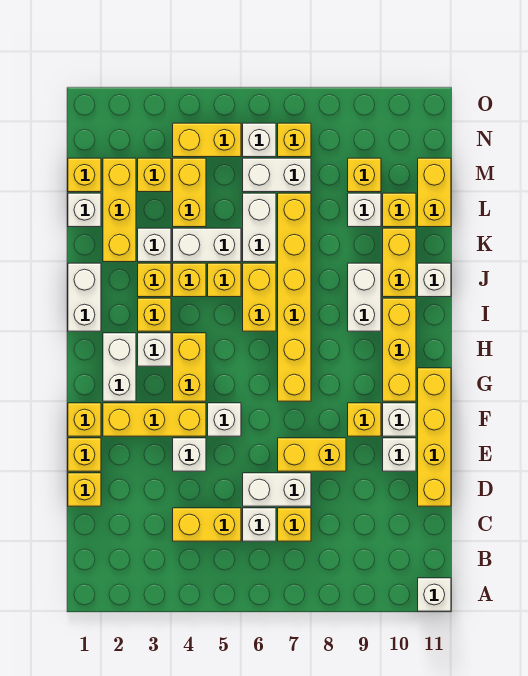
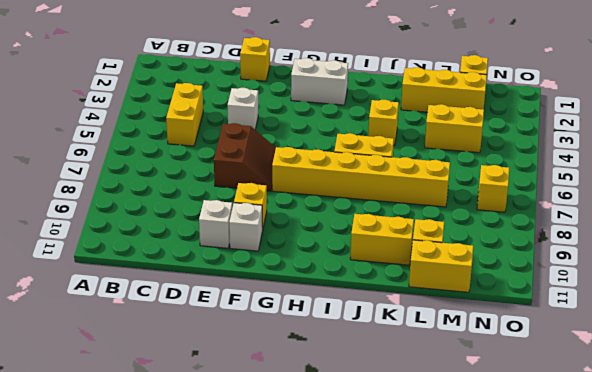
brown slope E6:F7 level 1 top E -> yellow brick E7:E8 level 1
none -> white brick A11 level 1
none -> white brick C6 level 1
none -> yellow brick C7 level 1
none -> yellow brick D1 level 1

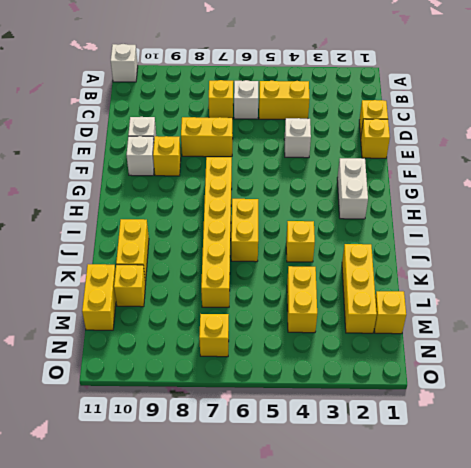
none -> white brick D6:D7 level 1
none -> yellow brick D11:G11 level 1
none -> yellow brick F1 level 1
none -> yellow brick F2:F4 level 1

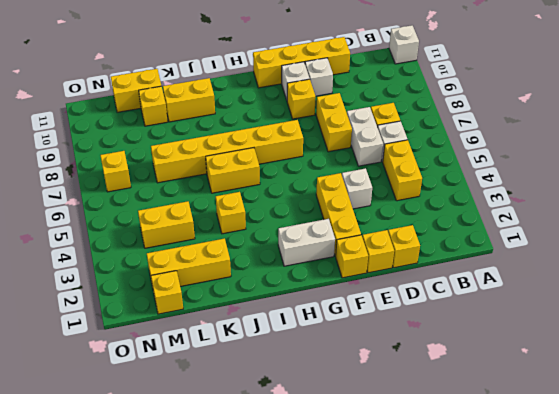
none -> white brick F5 level 1
none -> yellow brick G4:H4 level 1
none -> yellow brick G10:I10 level 1
none -> white brick H3 level 1

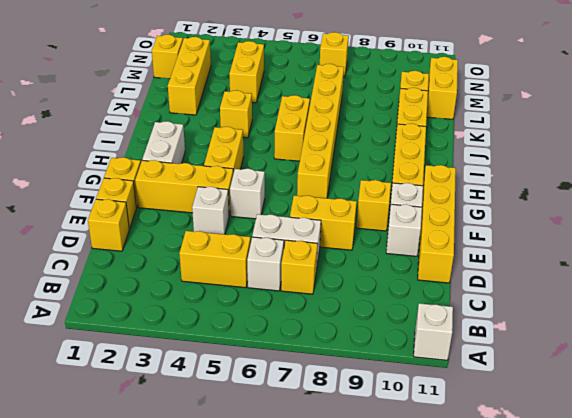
none -> white brick H3 level 1
none -> white brick I1:J1 level 1
none -> yellow brick I3 level 1
none -> white brick I9:J9 level 1

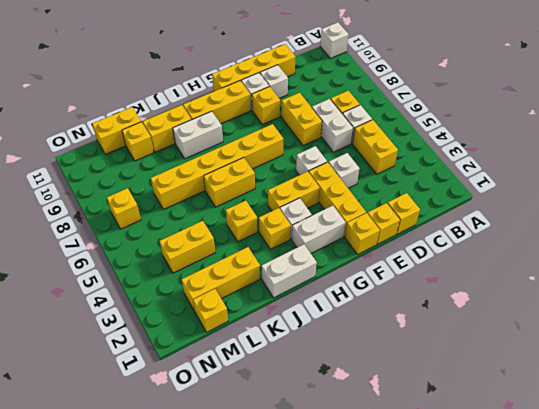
none -> yellow brick J3 level 1
none -> yellow brick J5 level 1
none -> white brick J11 level 1
none -> white brick K3 level 1

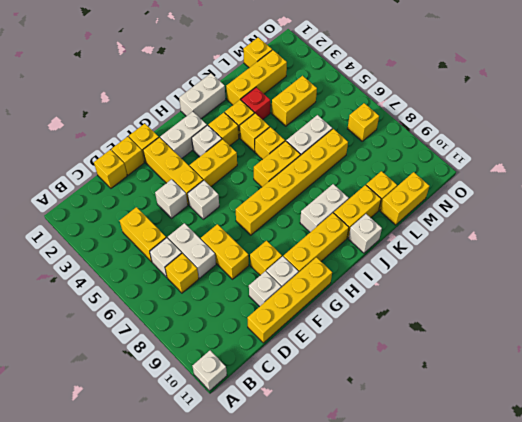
red brick K3 level 1 -> white brick K3 level 1
none -> white brick K4:K5 level 1
none -> white brick L1 level 1
none -> white brick L9 level 1
none -> yellow brick M3 level 1

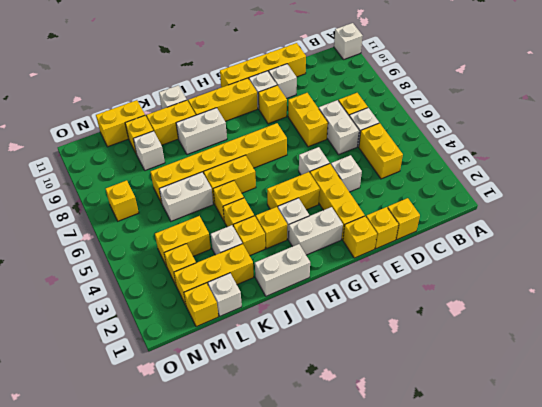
none -> white brick K4:K5 level 1
none -> white brick M6:M7 level 1
none -> yellow brick M9 level 1
none -> yellow brick N4:N5 level 1

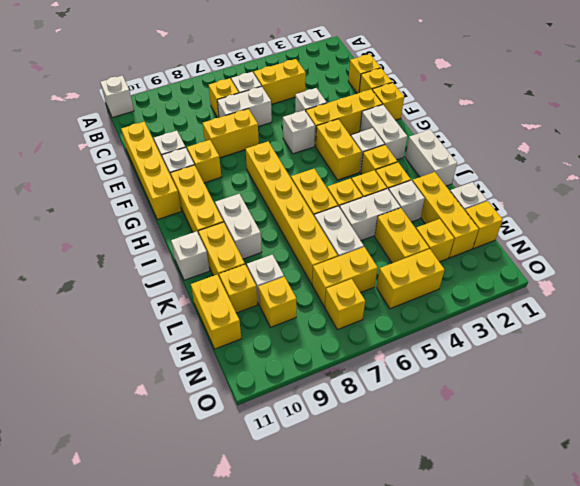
yellow brick M6:M7 level 1 -> white brick M6:M7 level 1
none -> white brick N6 level 1

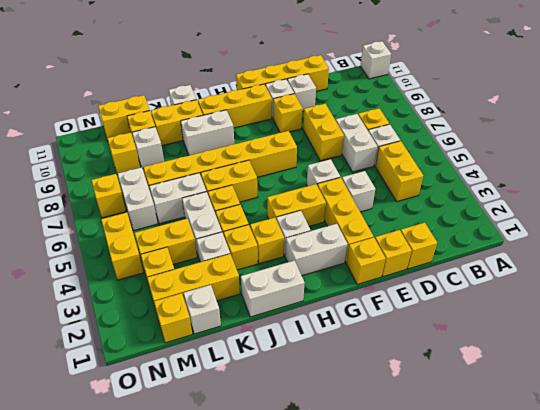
none -> white brick N6 level 1

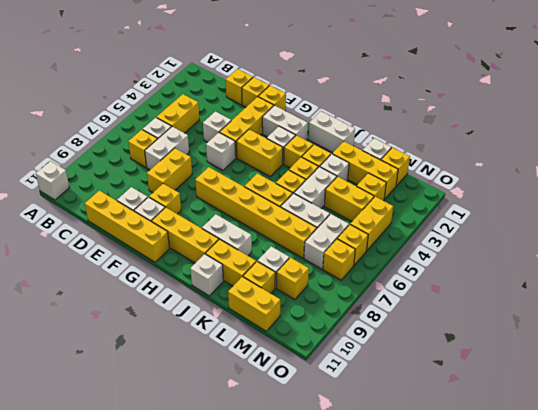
yellow brick N6 level 1 -> white brick N6 level 1

